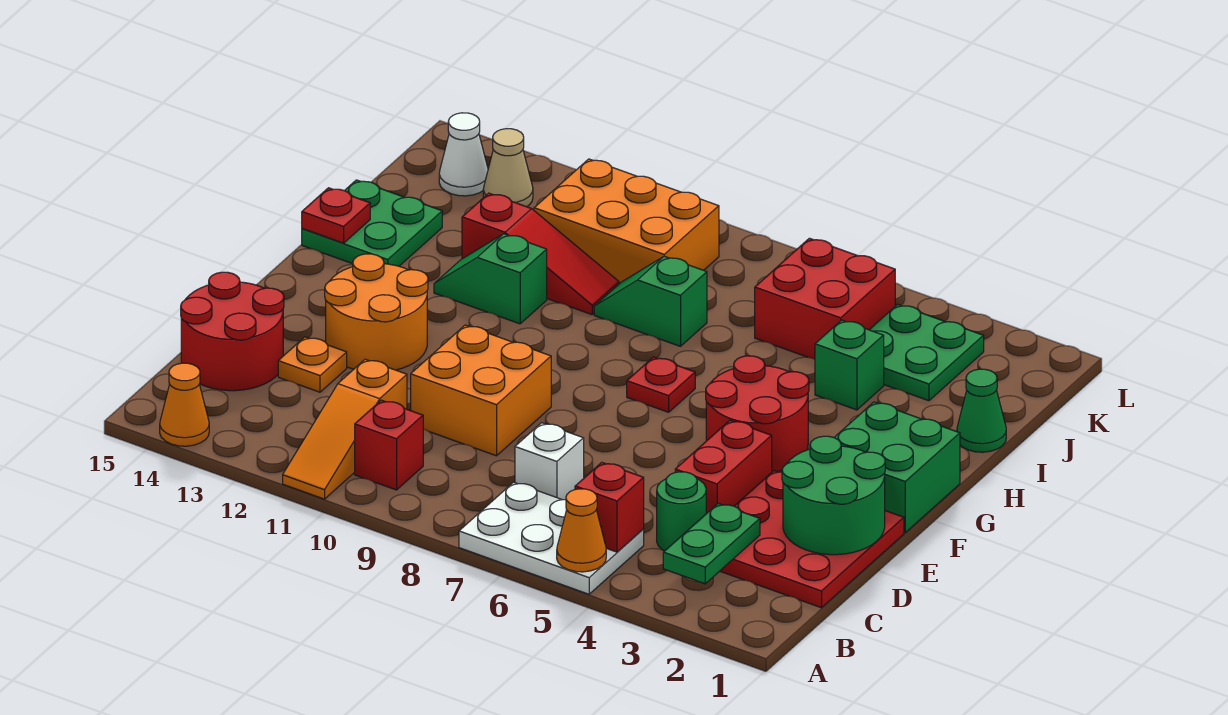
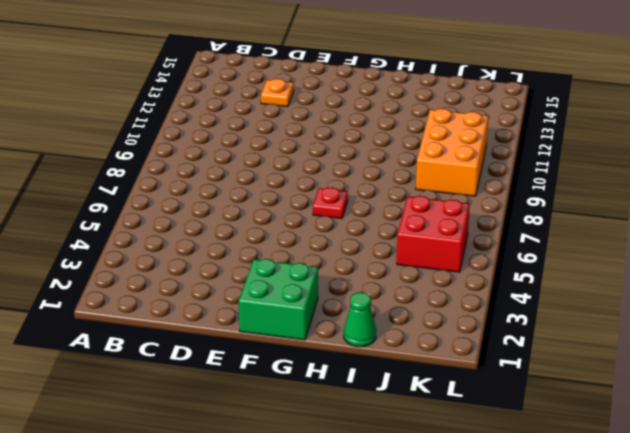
none -> white plate A5:B7 level 1
none -> orange slope A11:C11 level 1 top C
none -> orange cone A14 level 1
none -> red brick B10 level 1

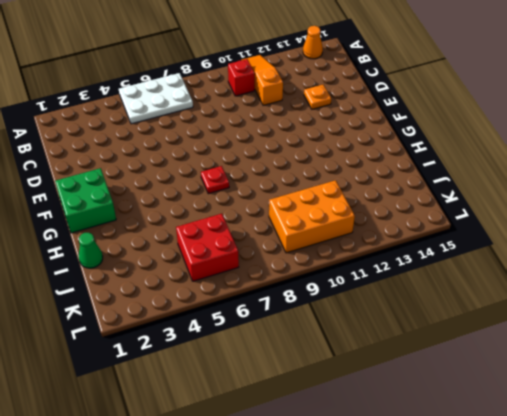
none -> red plate C1:E3 level 1
none -> green round brick C4 level 1
none -> white brick C7 level 1
none -> red round brick C14:D15 level 1

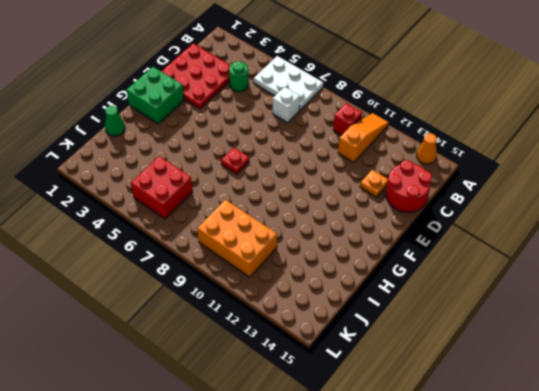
none -> red brick D4:E4 level 1
none -> orange brick D9:E10 level 1
none -> orange round brick E12:F13 level 1
none -> red round brick F4:G5 level 1

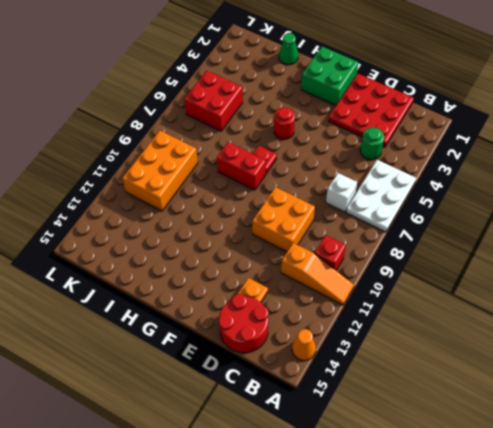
red round brick G5 level 1 -> red round brick F4:G5 level 1
red brick G8:H8 level 1 -> red brick D4:E4 level 1
none -> orange round brick E12:F13 level 1
none -> green slope H11:H12 level 1 top 11
none -> green plate H14:I15 level 1
none -> green brick I4 level 1

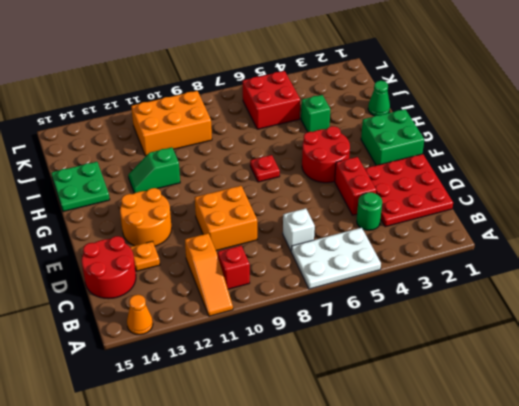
none -> green slope I8:I9 level 1 top 8
none -> red slope I10:I12 level 1 top 12
none -> green plate J3:K4 level 1
none -> tan cone K13 level 1

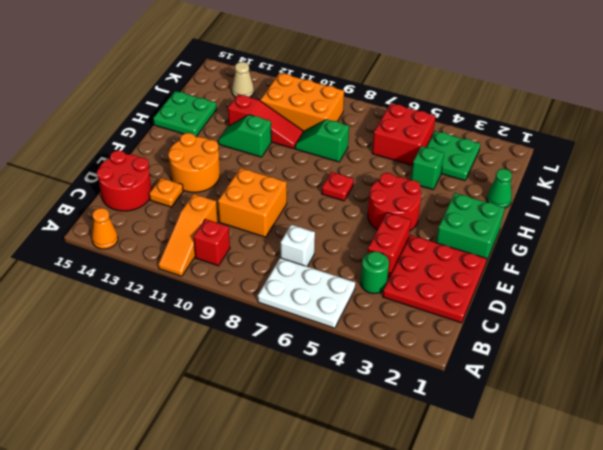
none -> white cone K14 level 1
none -> orange cone A5 level 2
none -> green plate B3:C3 level 2
none -> red brick B5 level 2

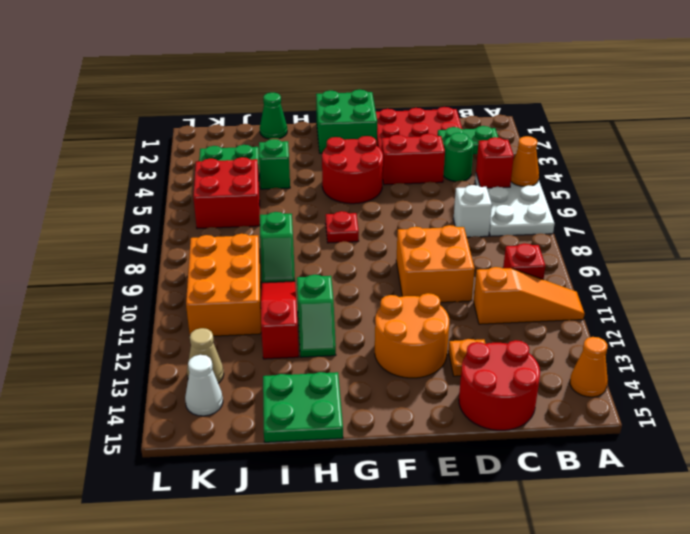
none -> green round brick D1:E2 level 2
none -> red plate H15 level 2

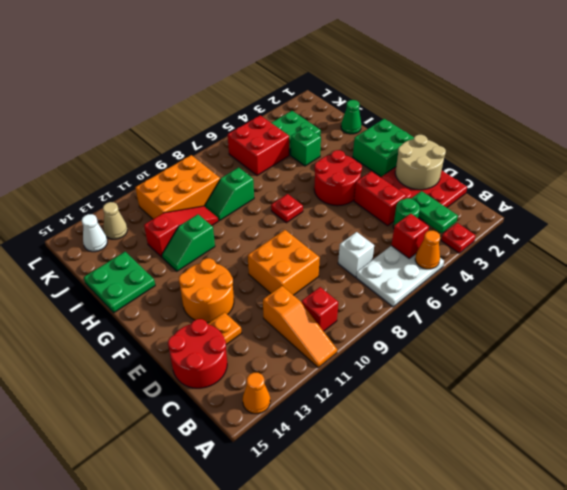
red plate A3 level 1 -> red plate H15 level 2
tan round brick D1:E2 level 2 -> green round brick D1:E2 level 2

